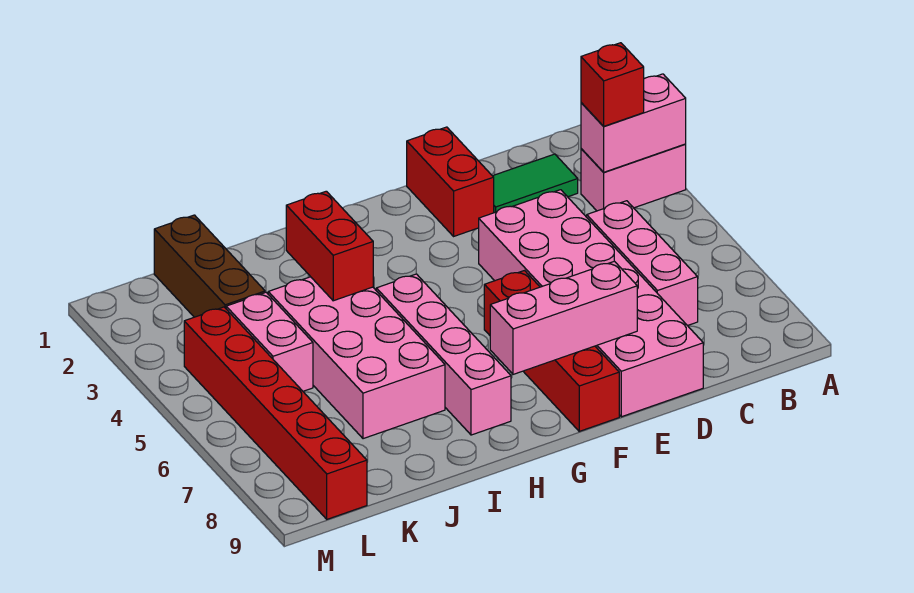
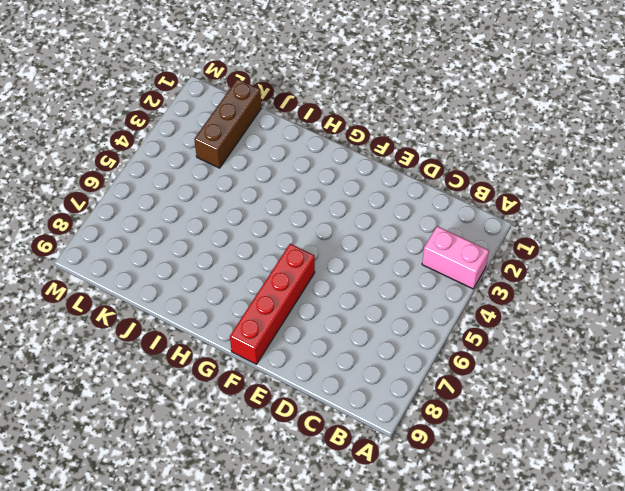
none -> green tile C2:D2 level 1
none -> pink brick C5:C7 level 1
none -> pink brick D4:E9 level 1

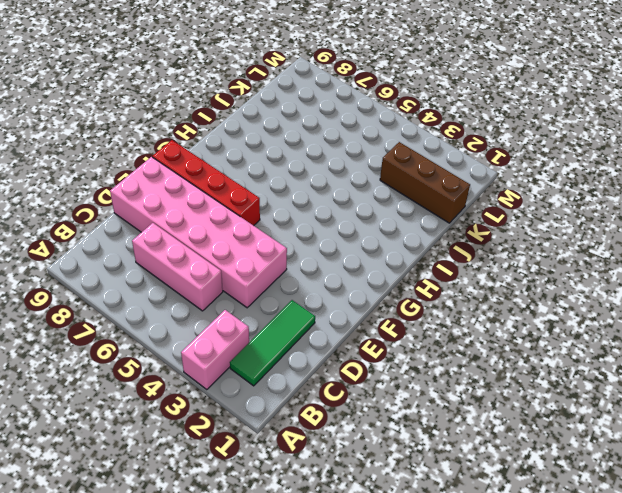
green tile B2:D2 level 1 -> green tile C2:D2 level 1
none -> red brick E1:E2 level 1
none -> pink brick H5:H8 level 1
none -> pink brick I4:J7 level 1

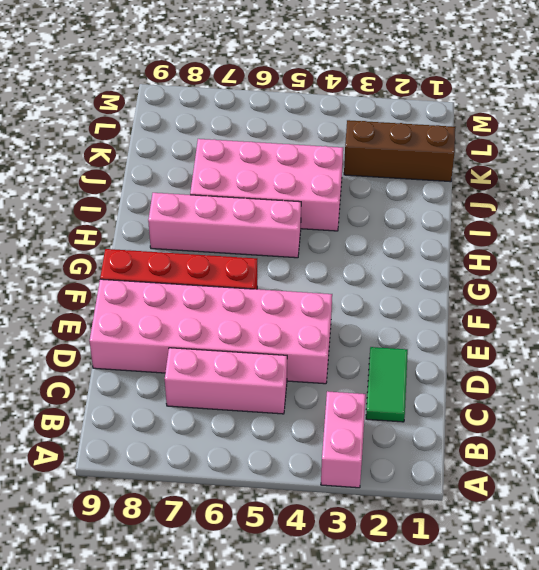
none -> red brick E1:E2 level 1
none -> pink brick K4:K5 level 1
none -> red brick L4:L9 level 1

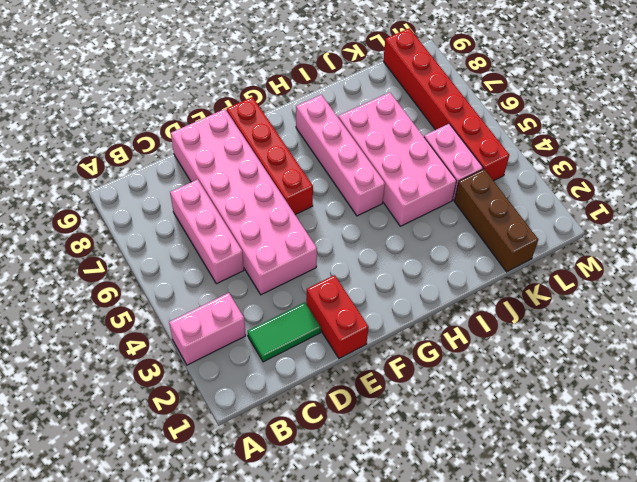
none -> pink brick A3:B3 level 2
none -> pink brick E8:G8 level 2
none -> red brick I3:I4 level 2

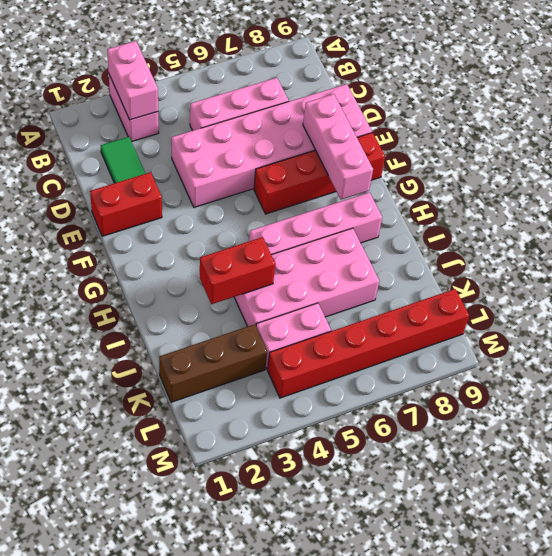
none -> red brick B3 level 3

